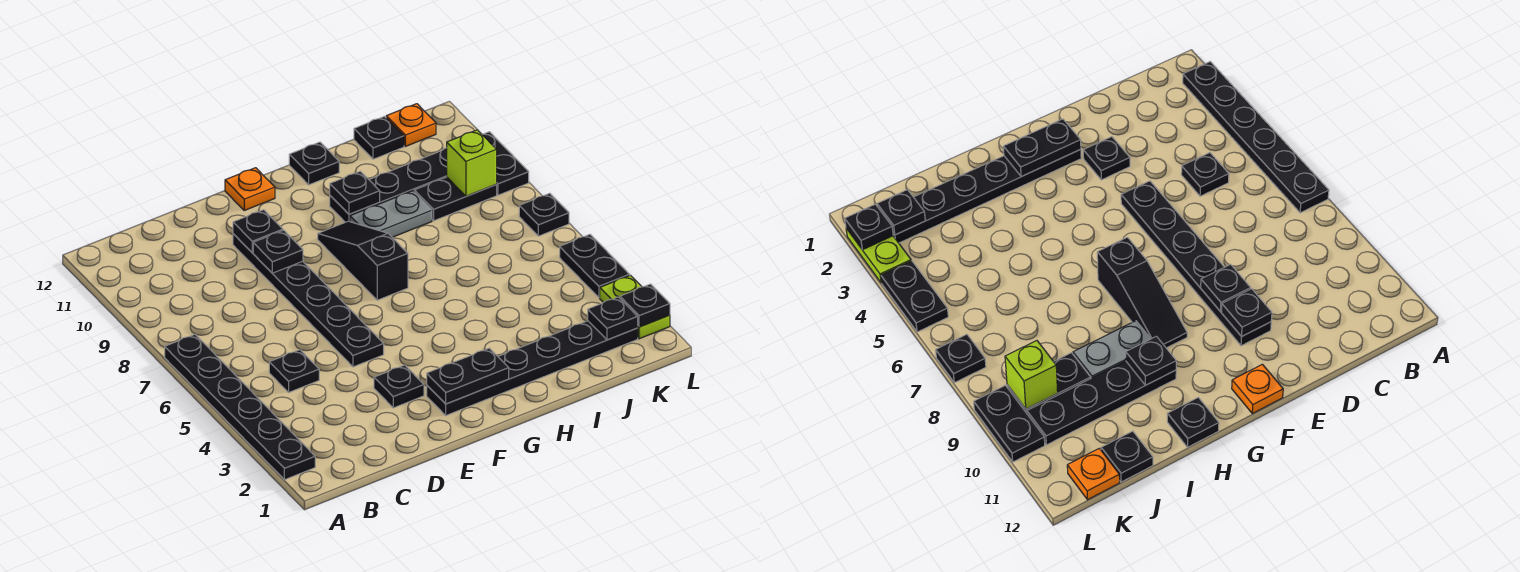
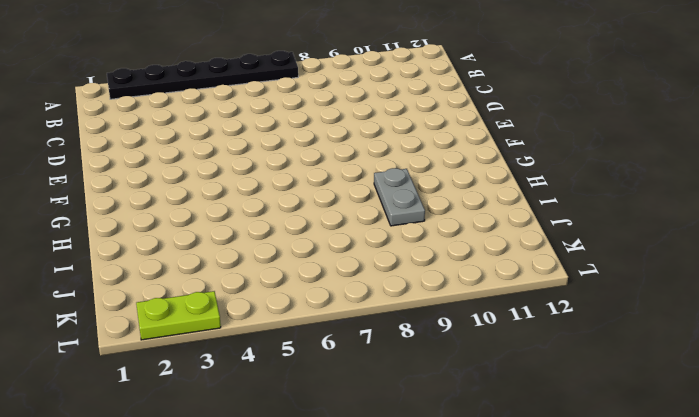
none -> black plate C5 level 1
none -> black plate E3 level 1
none -> black plate E5:E10 level 1

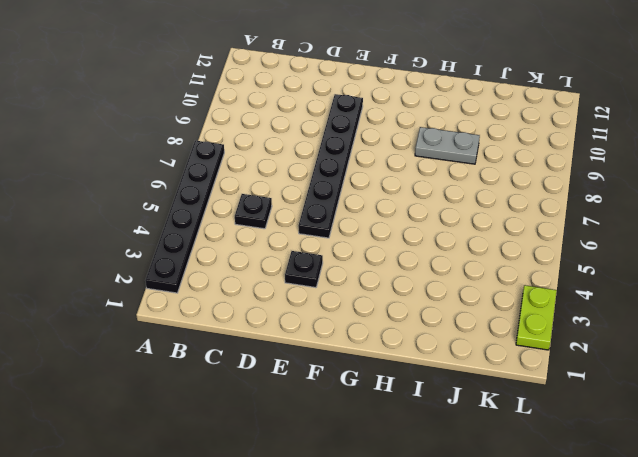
none -> black plate F2:K2 level 1
none -> orange plate F12 level 1
none -> black slope G7:G9 level 1 top 7

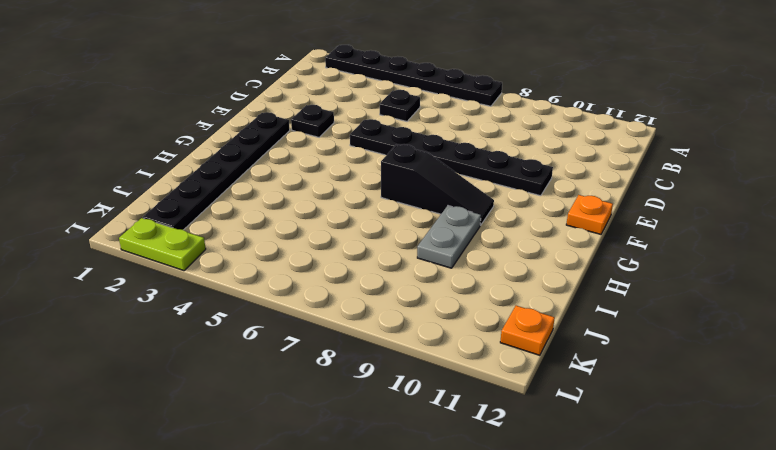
none -> black plate H10:K10 level 1
none -> black plate H12 level 1
none -> black plate J9:K9 level 1

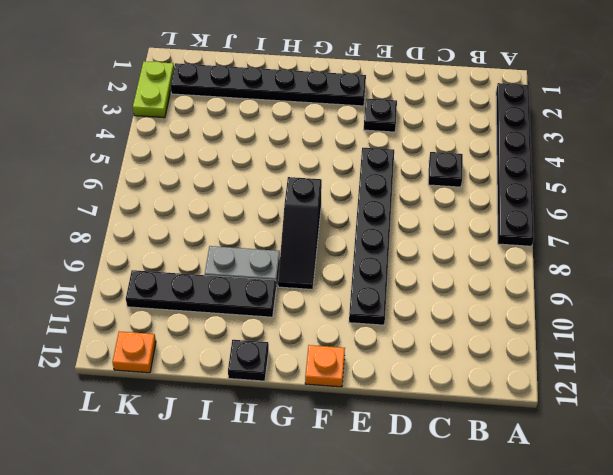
none -> black plate J9:K9 level 1
none -> black plate J12 level 1
none -> black plate L4:L5 level 1

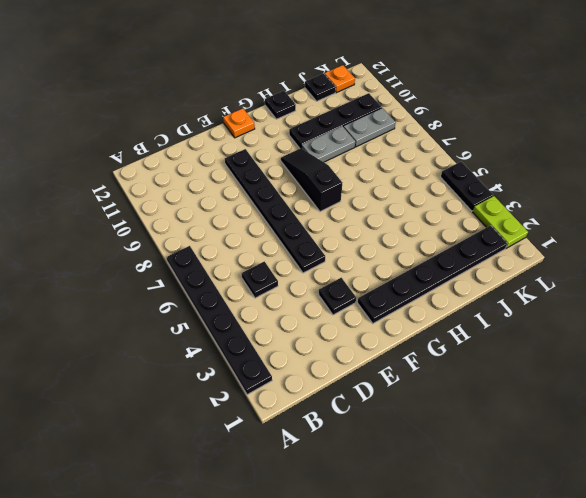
grey plate J9:K9 level 1 -> black plate J9:K9 level 1
none -> black plate L7 level 1
none -> black plate L9:L10 level 1
none -> black plate E9 level 2

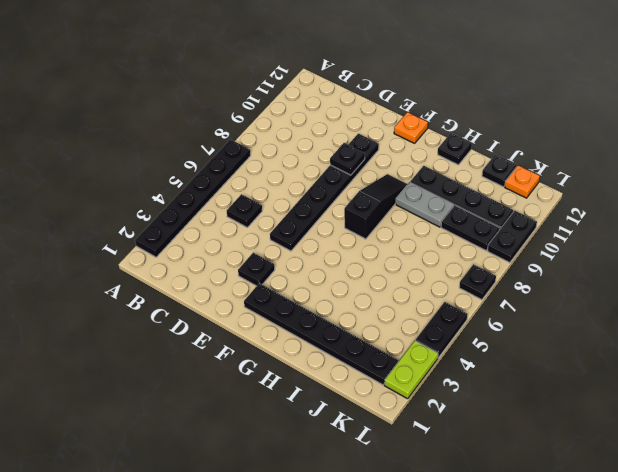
none -> black plate E10 level 2
none -> black plate F2:G2 level 2
none -> black plate H10 level 2

